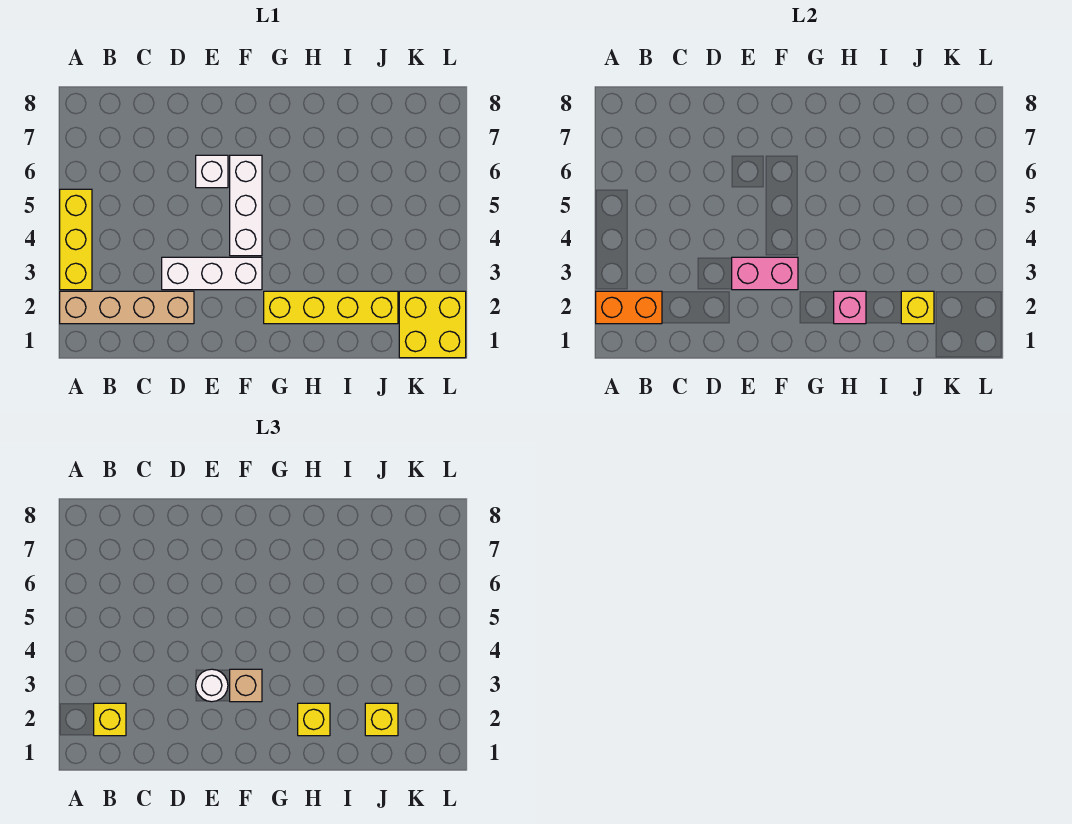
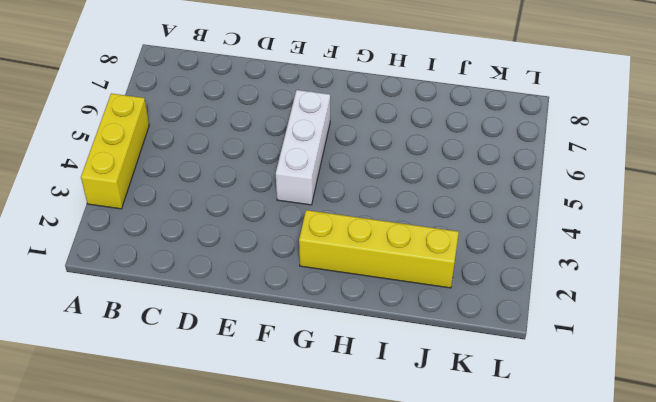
none -> tan brick A2:D2 level 1
none -> white brick D3:F3 level 1
none -> white brick E6 level 1

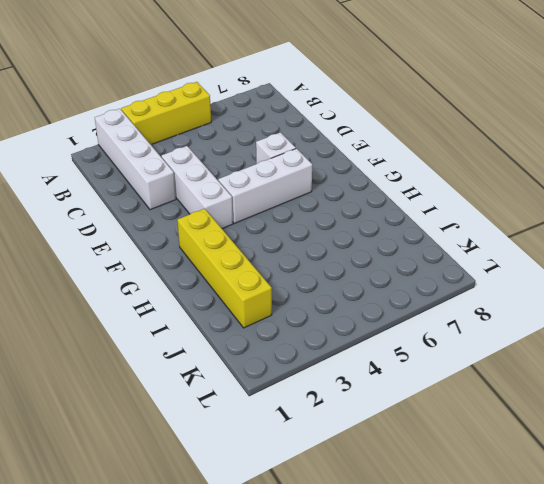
white brick A2:D2 level 1 -> tan brick A2:D2 level 1
none -> yellow brick K1:L2 level 1
none -> orange brick A2:B2 level 2
none -> pink brick E3:F3 level 2

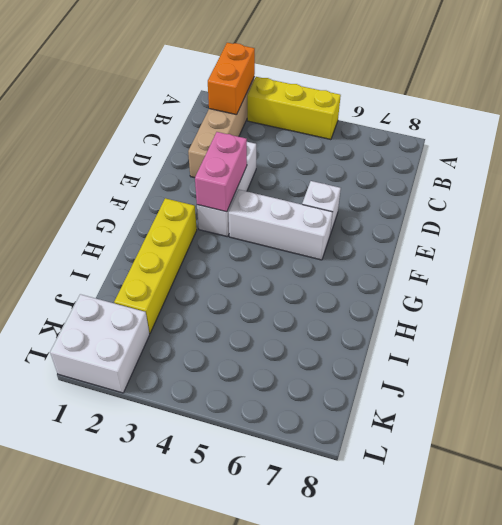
white brick K1:L2 level 1 -> yellow brick K1:L2 level 1
none -> pink brick H2 level 2
none -> yellow brick J2 level 2
none -> yellow brick B2 level 3

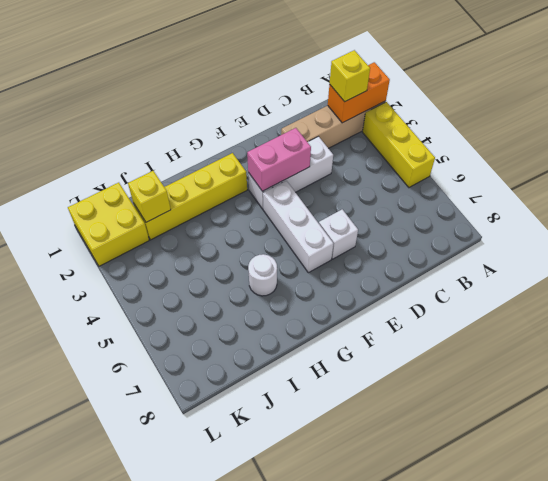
white round brick H6 level 1 -> white round brick E3 level 3
none -> pink brick H2 level 2
none -> tan brick F3 level 3
none -> yellow brick H2 level 3

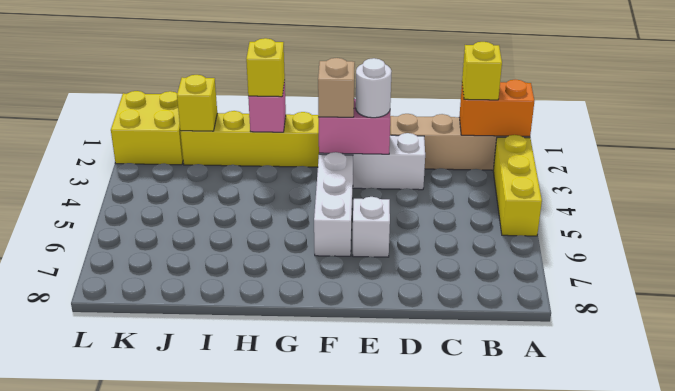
none -> yellow brick J2 level 3

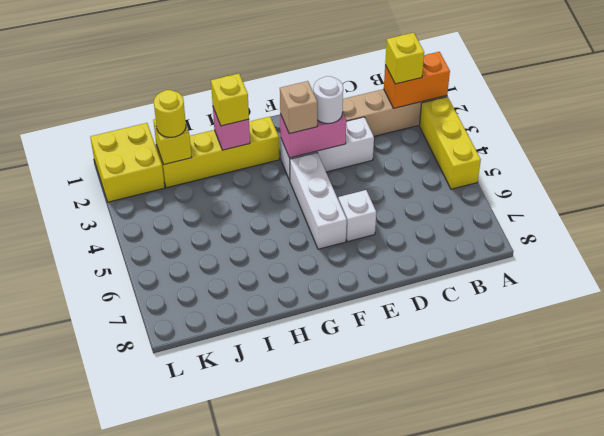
yellow round brick J2 level 3 -> yellow brick J2 level 3

